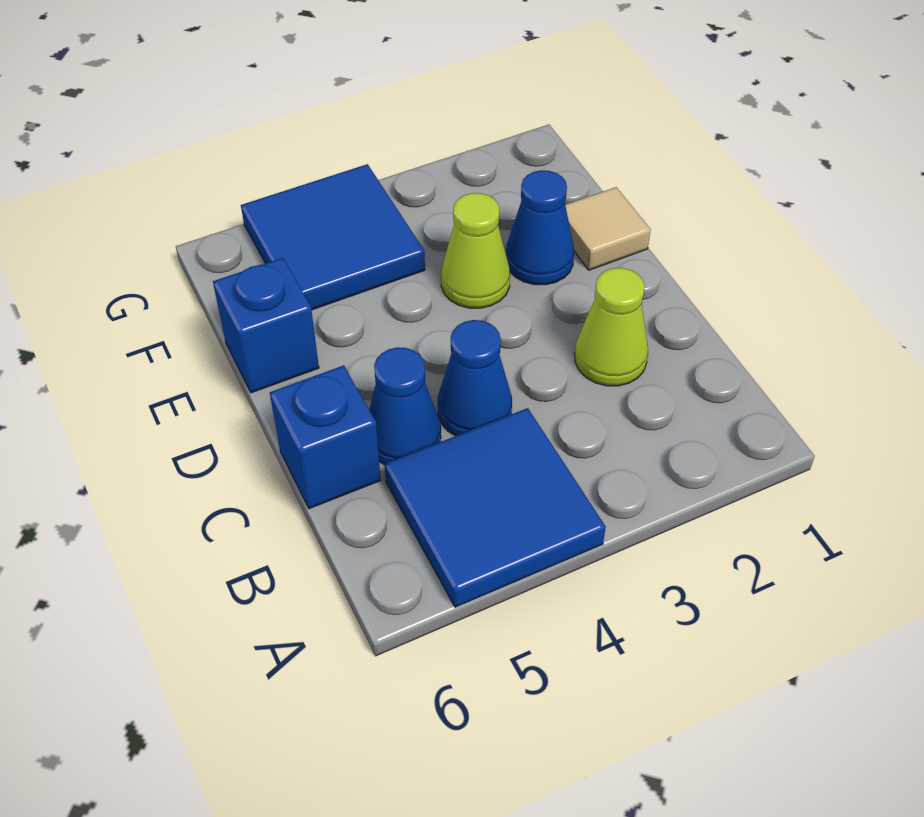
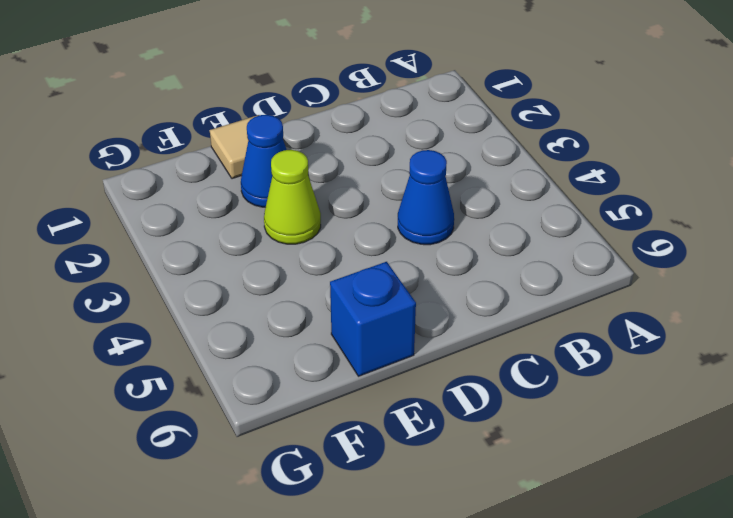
none -> blue tile A4:B5 level 1
none -> lime cone C2 level 1

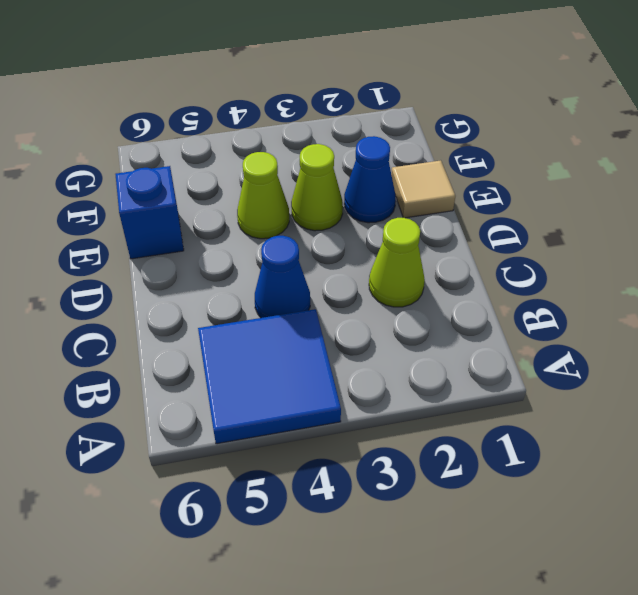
lime cone E4 level 1 -> none
none -> blue cone C5 level 1
none -> blue brick C6 level 1

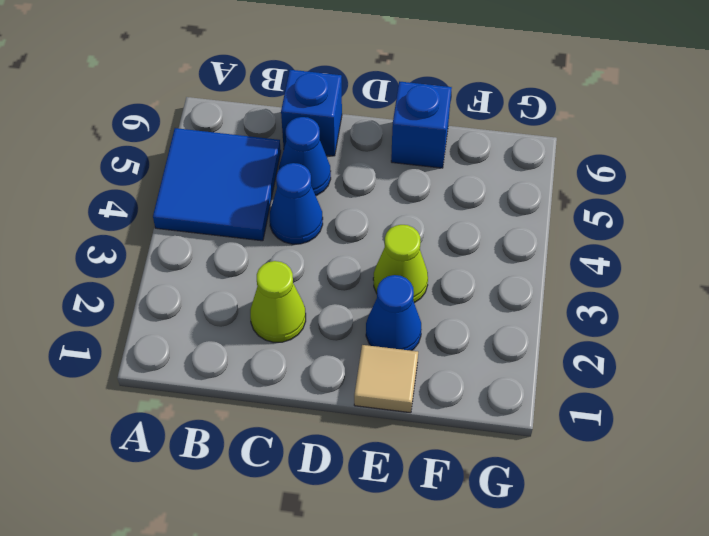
none -> blue tile F4:G5 level 1

